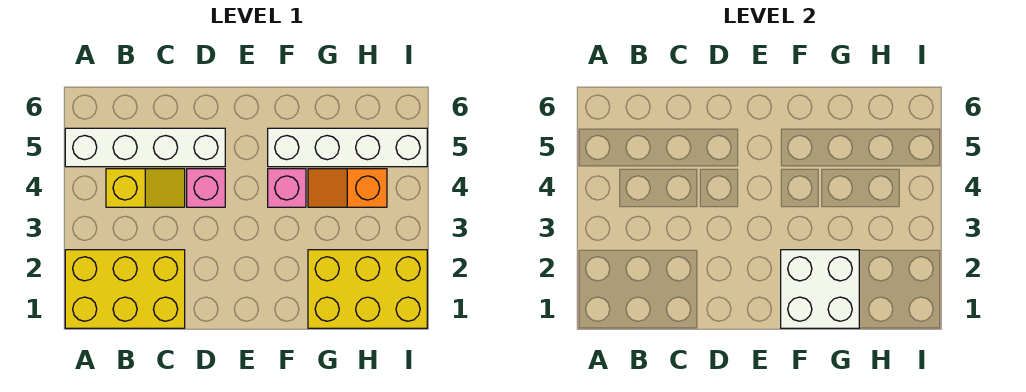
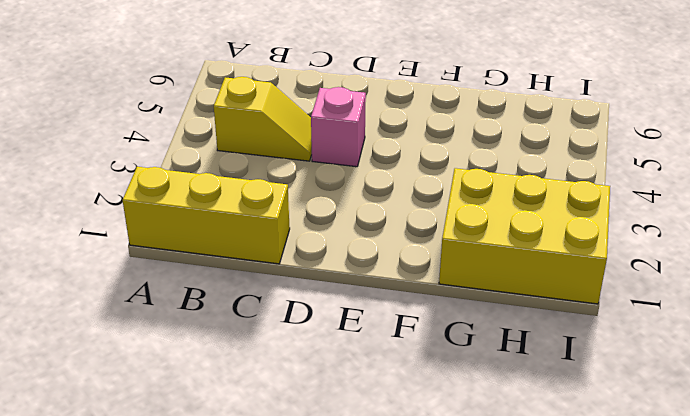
yellow brick A1:C1 level 1 -> yellow brick A1:C2 level 1
none -> white brick A5:D5 level 1
none -> pink brick F4 level 1

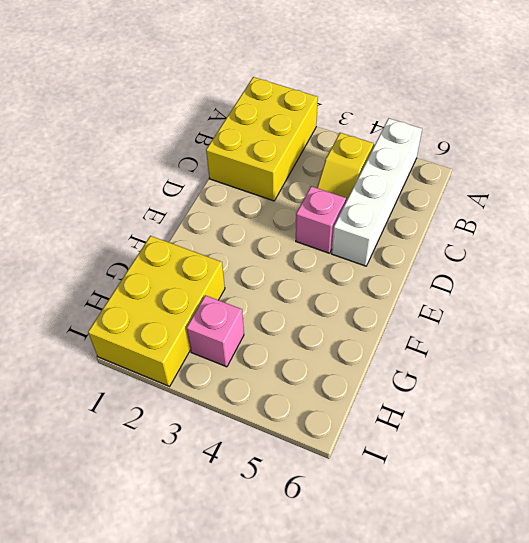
pink brick H3 level 1 -> pink brick F4 level 1
none -> white brick F5:I5 level 1
none -> orange slope G4:H4 level 1 top H

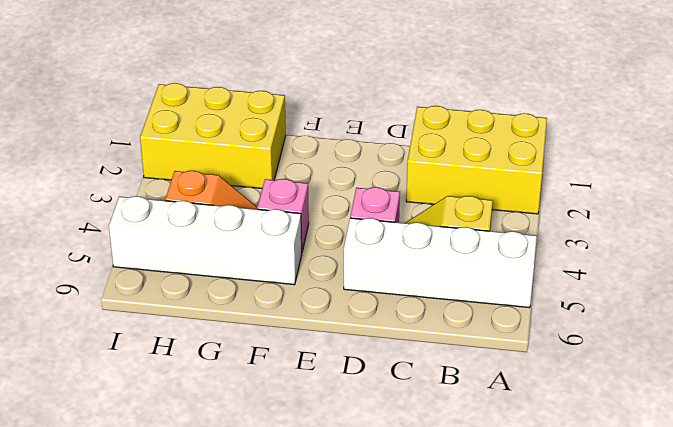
none -> white brick F1:G2 level 2

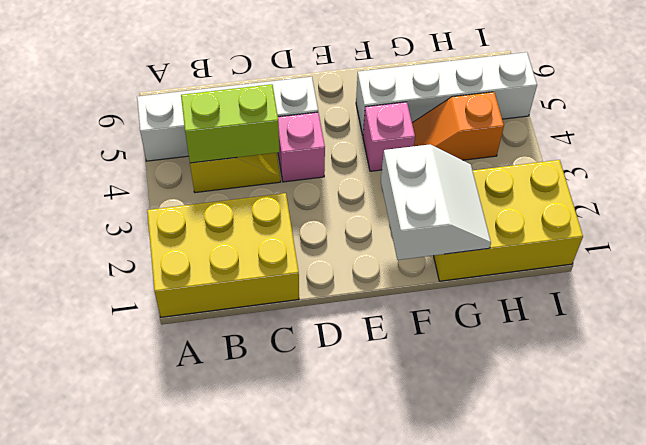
lime brick B4:C4 level 2 -> none
white slope F1:G2 level 2 top F -> white brick F1:G2 level 2

